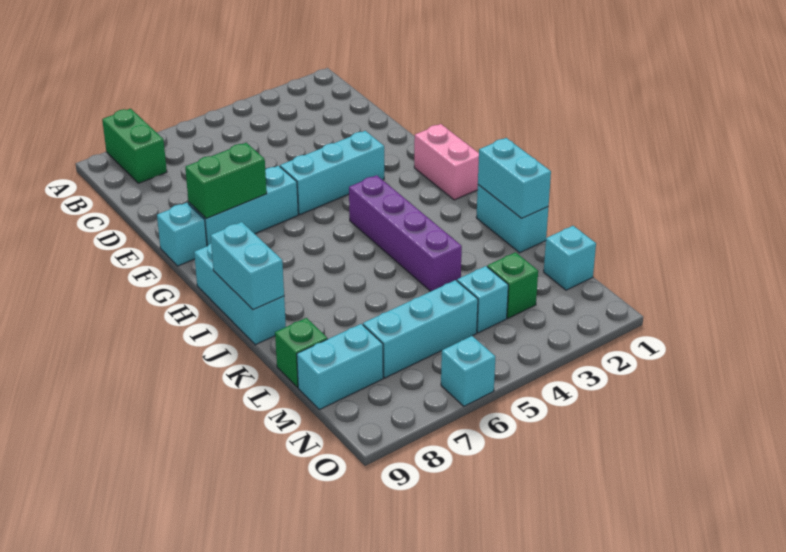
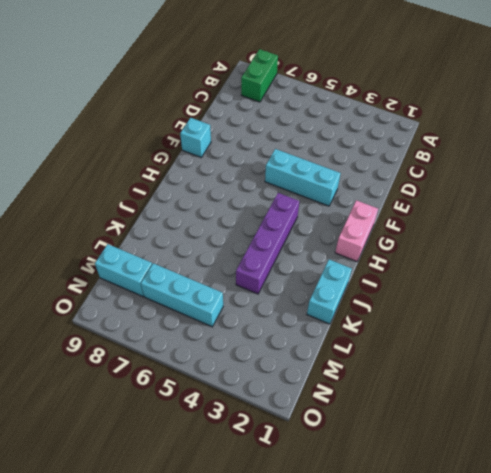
none -> cyan brick F6:F8 level 1
none -> cyan brick H9:J9 level 1
none -> green brick L9 level 1

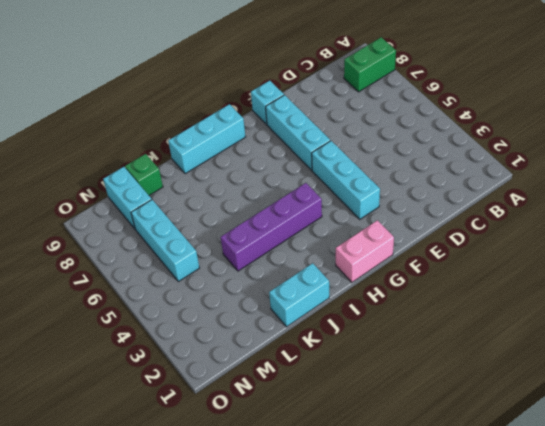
none -> cyan brick M1 level 1
none -> green brick M3 level 1
none -> cyan brick M4 level 1

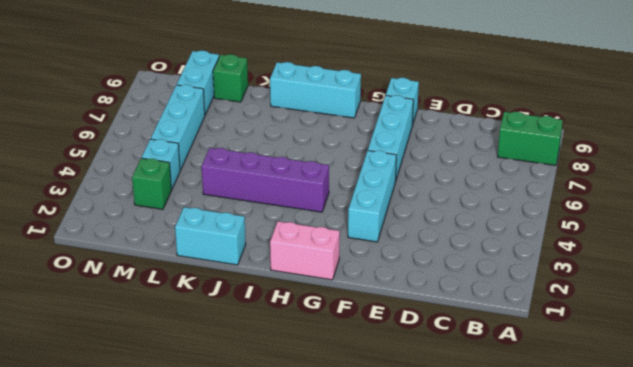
none -> cyan brick M1 level 1
none -> cyan brick O6 level 1
none -> green brick F7:F8 level 2

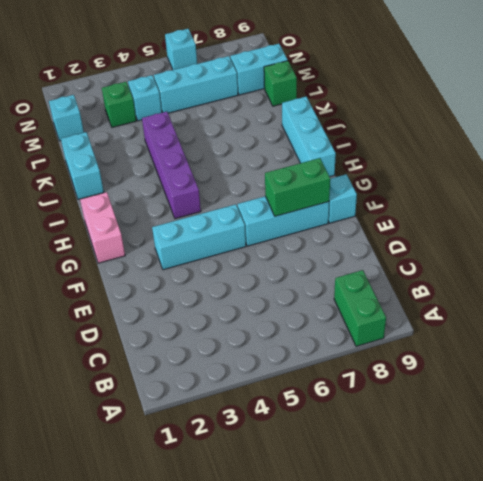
none -> cyan brick I9:J9 level 2
none -> cyan brick J1:K1 level 2

